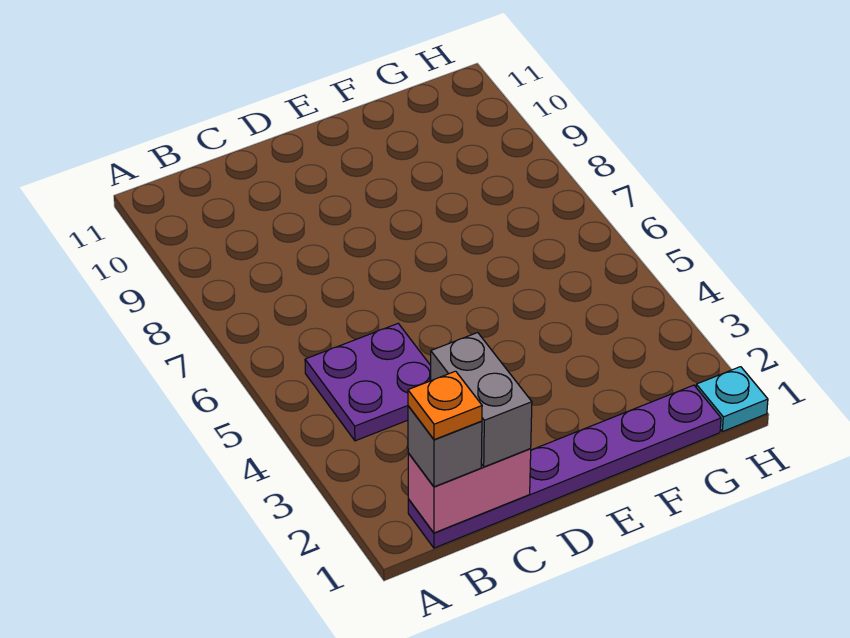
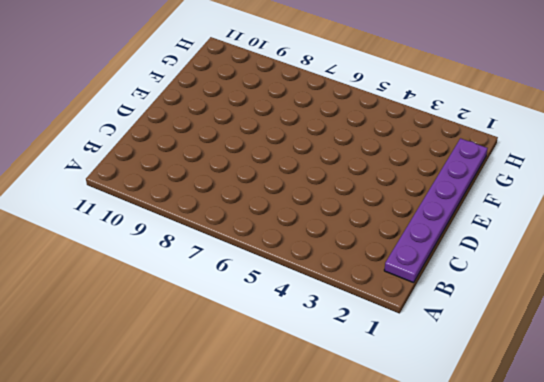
none -> purple plate B4:C5 level 1
none -> cyan plate H1 level 1

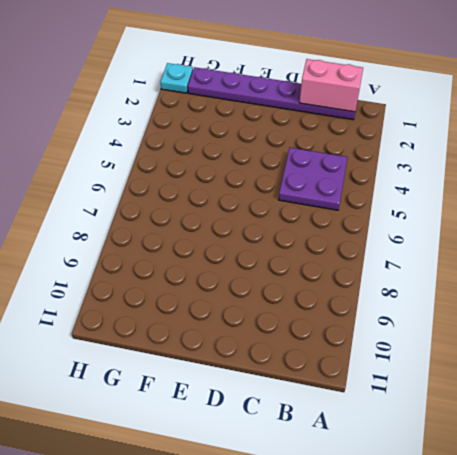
none -> grey brick B1 level 3
none -> grey brick C1:C2 level 3

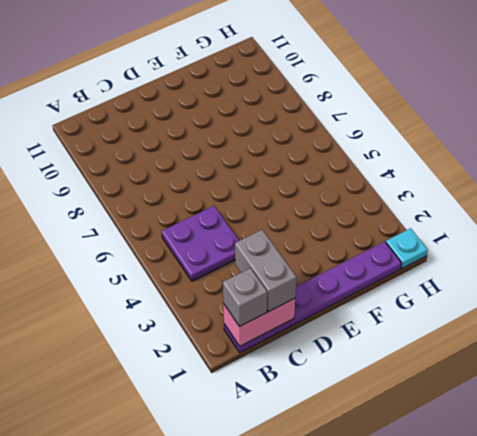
none -> orange plate B1 level 4

